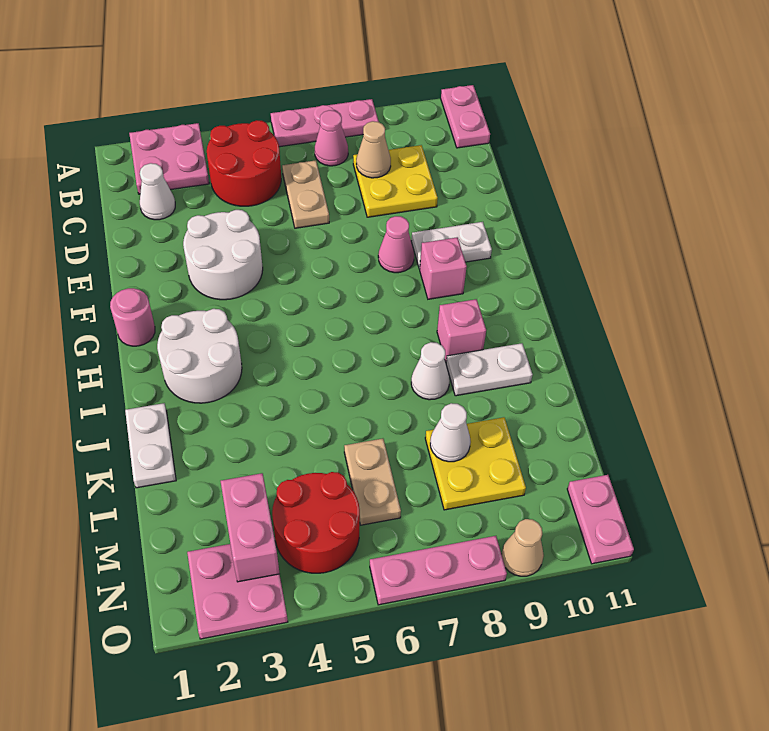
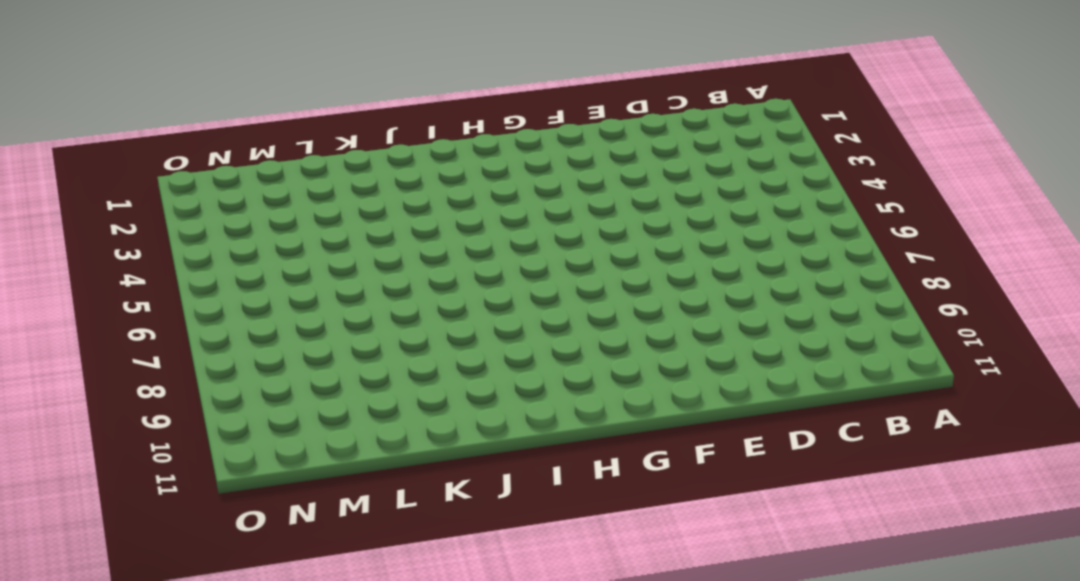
none -> pink plate A2:B3 level 1
none -> pink plate A6:A8 level 1
none -> pink plate A11:B11 level 1

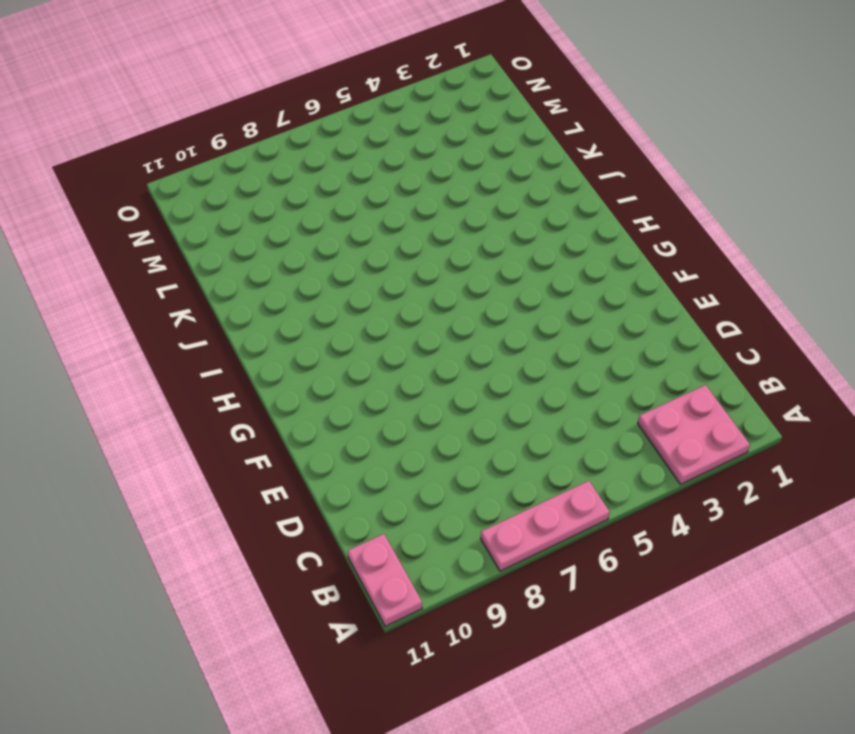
none -> red round brick B4:C5 level 1
none -> pink cone B7 level 1
none -> white cone C2 level 1

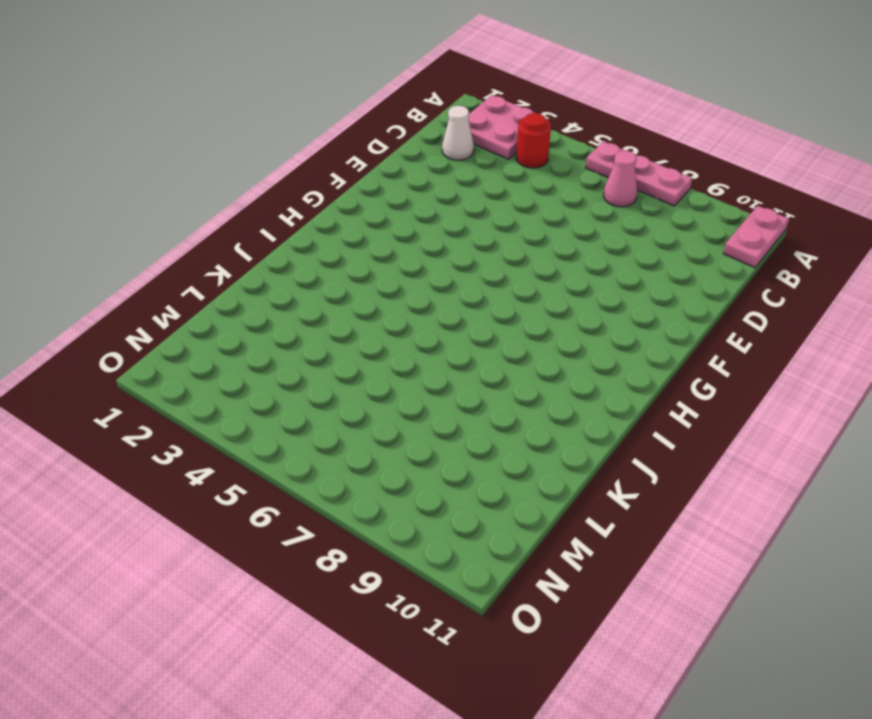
red round brick B4 level 1 -> red round brick B4:C5 level 1
none -> tan plate C6:D6 level 1
none -> yellow plate C8:D9 level 1
none -> white round brick E3:F4 level 1

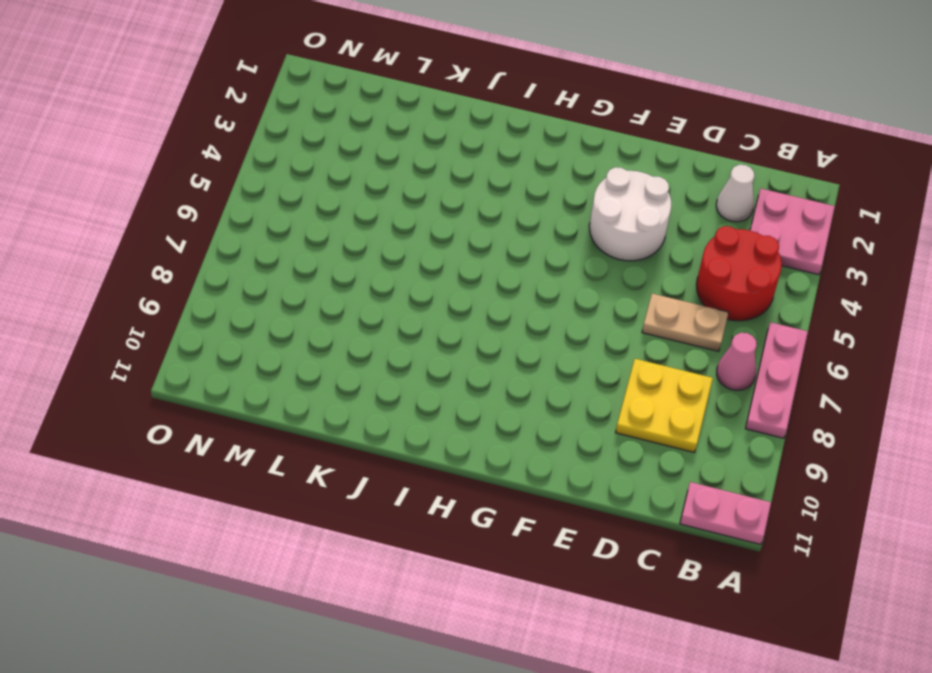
none -> pink cone F8 level 1
none -> white plate F9:F10 level 1
none -> pink round brick G1 level 1

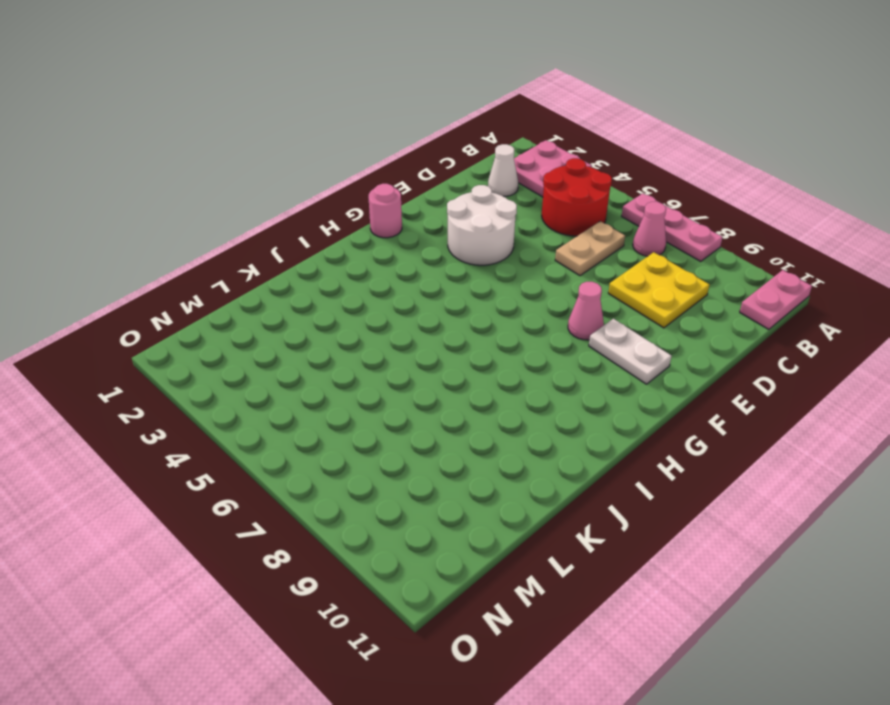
none -> pink brick G9 level 1
none -> white round brick H2:I3 level 1
none -> pink brick I9 level 1

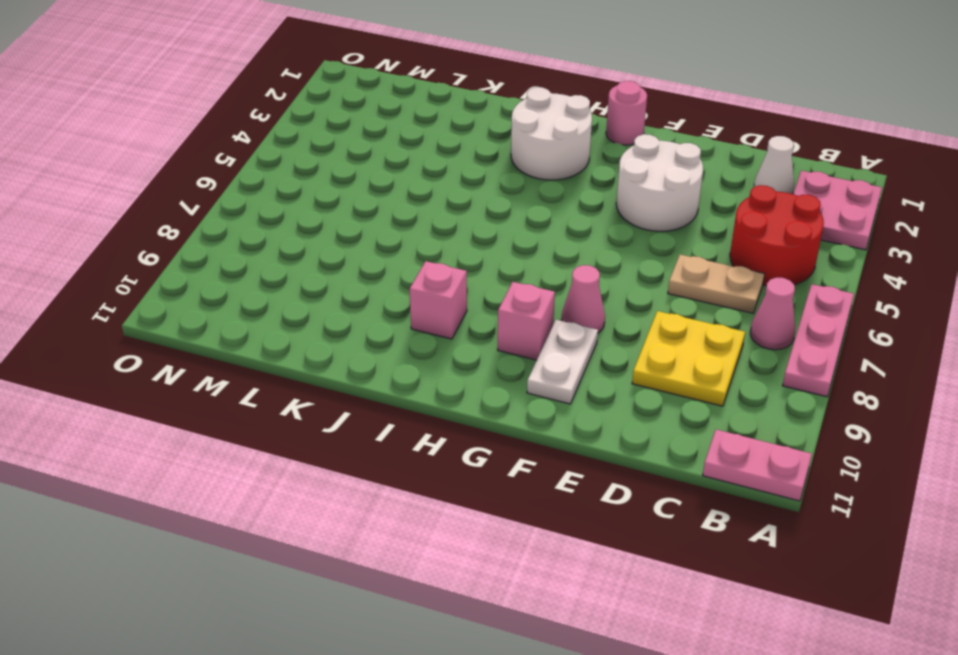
none -> white plate J1:K1 level 1
none -> white cone J8 level 1
none -> white plate J9:J10 level 1

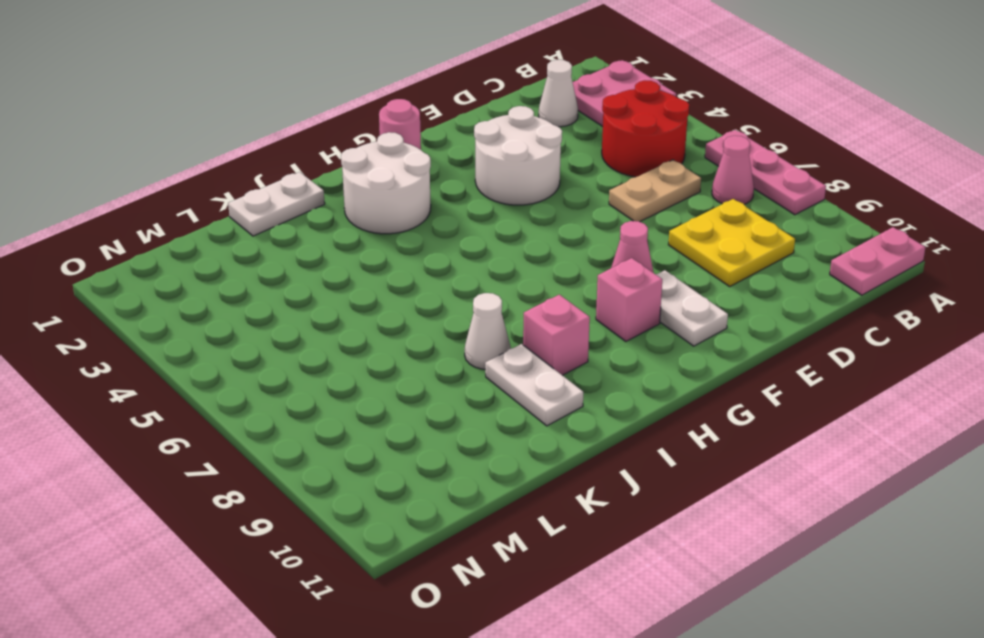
none -> tan plate L6:M6 level 1
none -> yellow plate L8:M9 level 1
none -> red round brick M4:N5 level 1

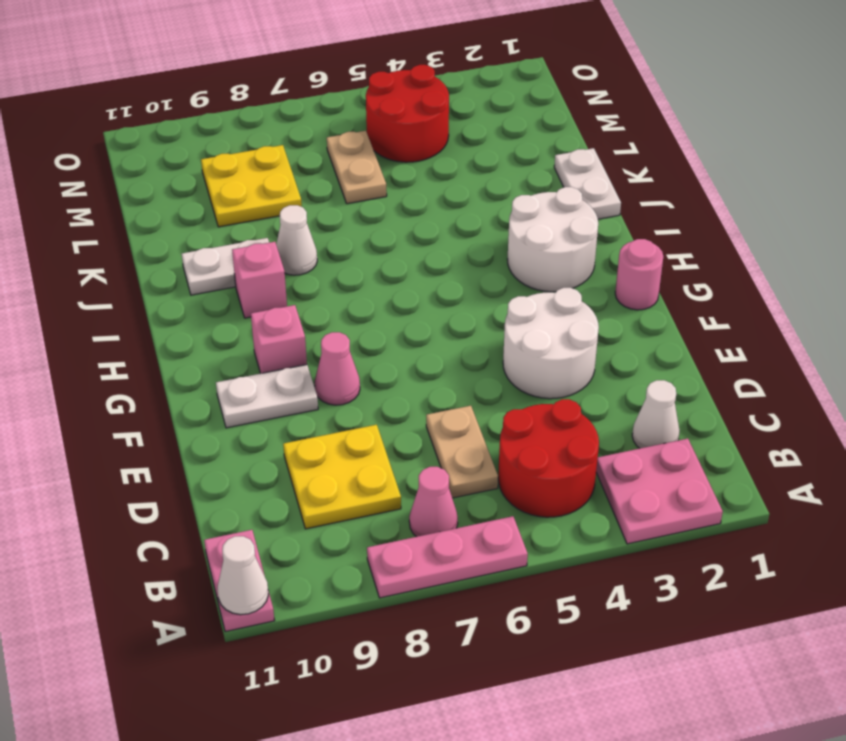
white cone A11 level 2 -> white cone L8 level 2
none -> pink plate N2:O3 level 1
none -> pink plate N11:O11 level 1
none -> pink plate O6:O8 level 1

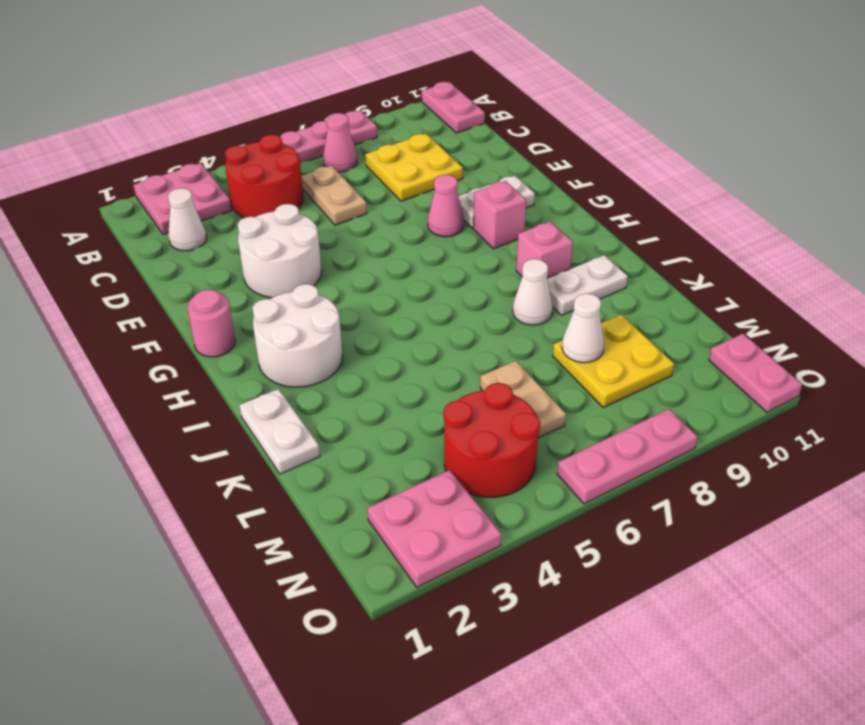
none -> tan cone O9 level 1
none -> tan cone C8 level 2
none -> pink brick M3:N3 level 2

